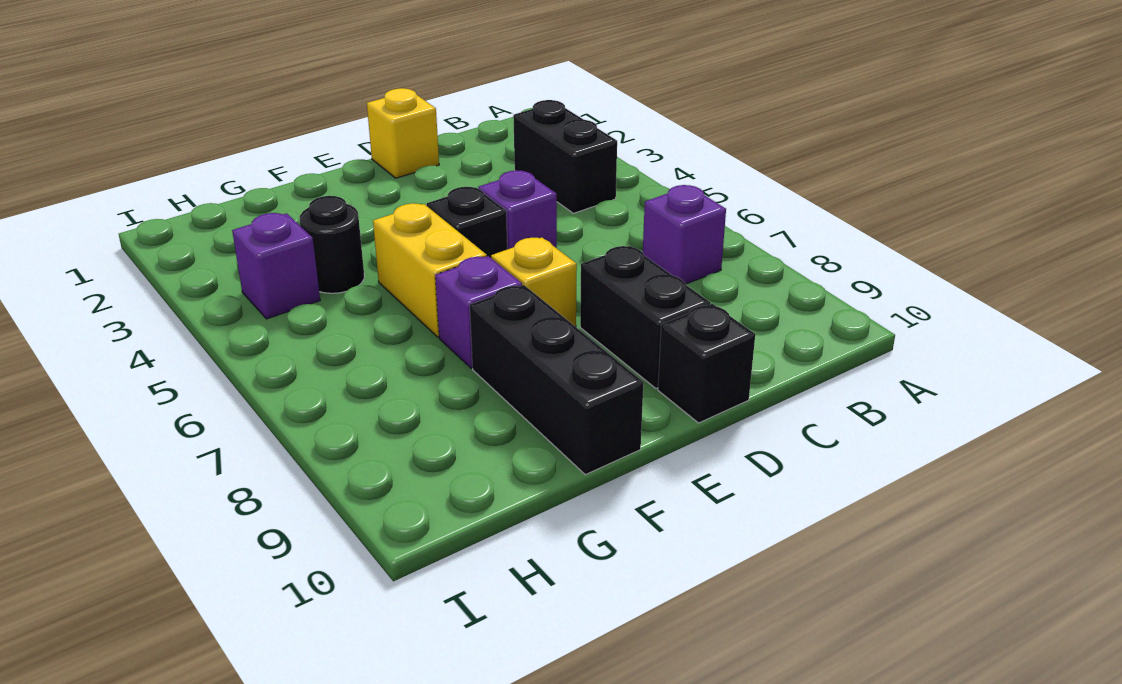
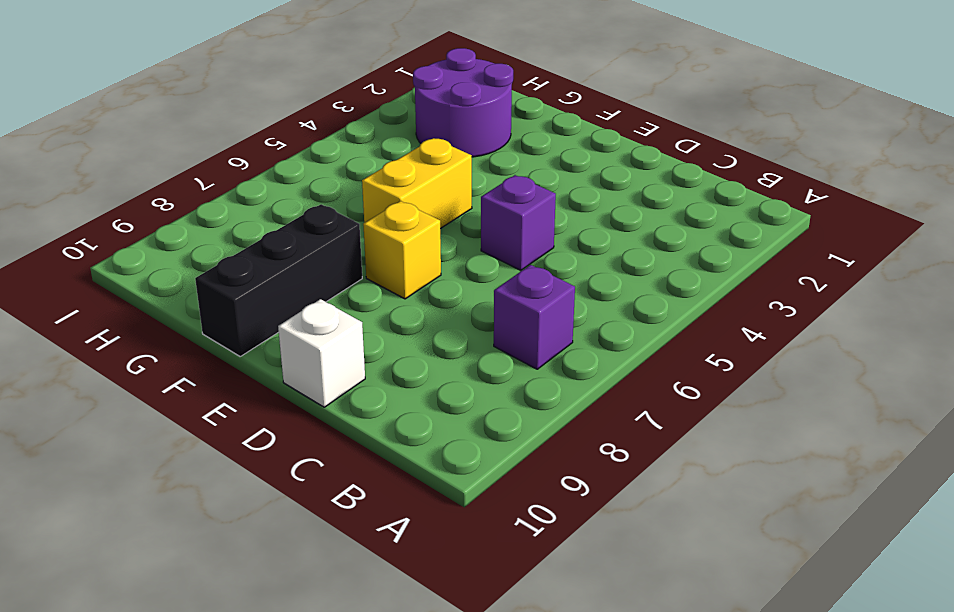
white brick D10 level 1 -> black brick D10 level 1
purple round brick G2:H3 level 1 -> none
none -> black brick B3:B4 level 1
none -> yellow brick D1 level 1
none -> black brick D8:D9 level 1

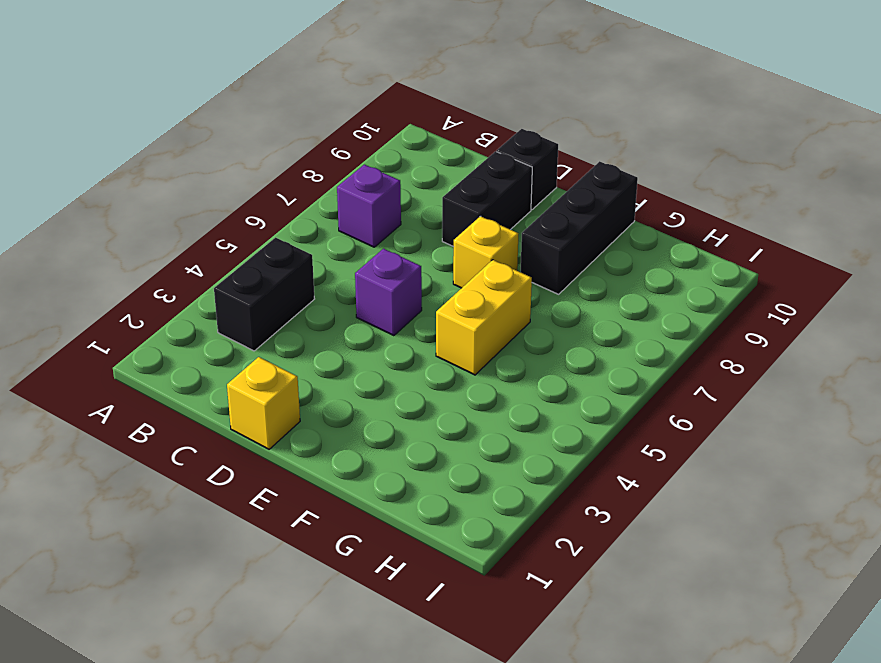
none -> black brick E5 level 1
none -> purple brick F7 level 1
none -> black round brick G4 level 1

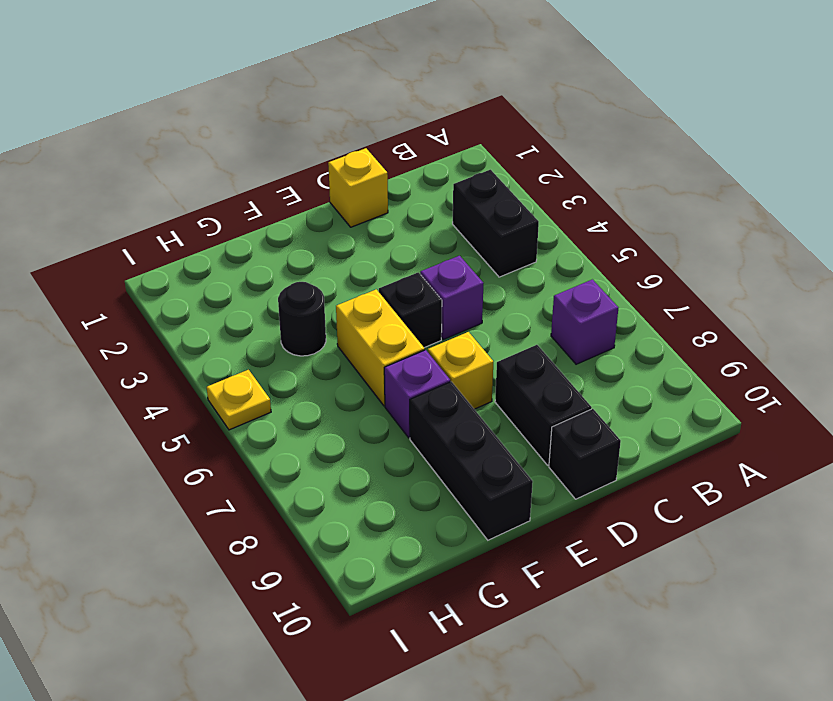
yellow plate I5 level 1 -> none
none -> purple brick H4 level 1

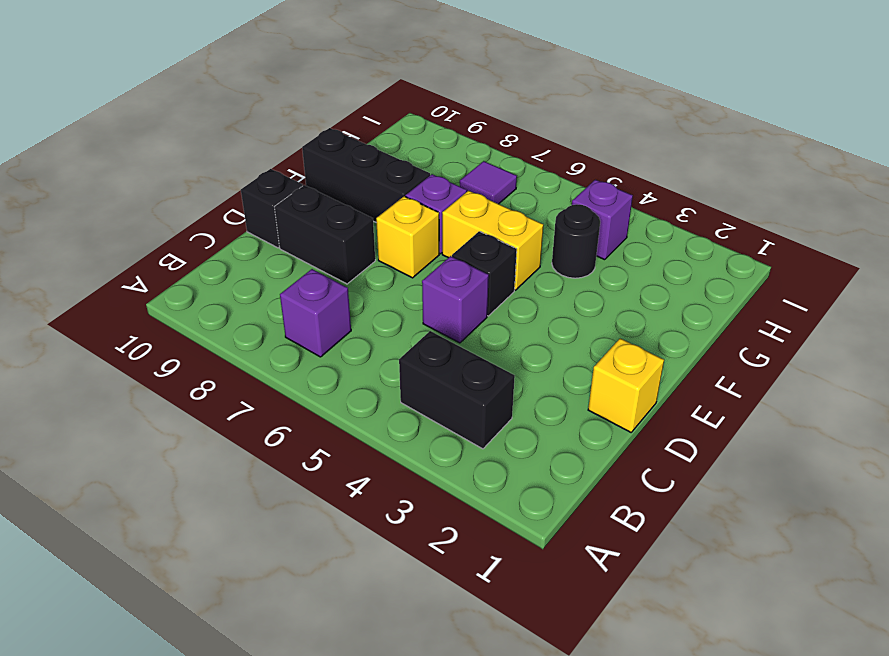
purple tile H7 level 1 -> none

